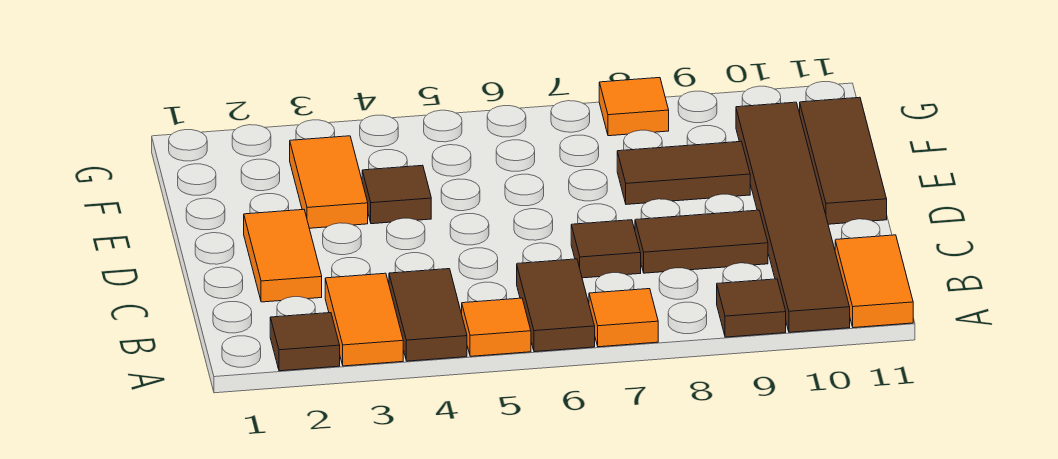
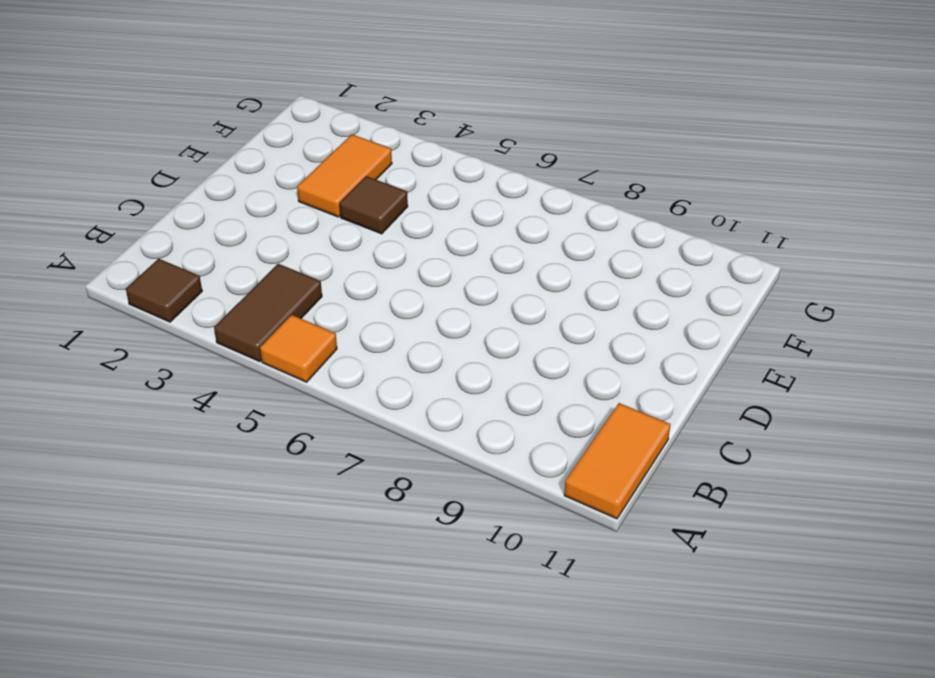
none -> orange tile A3:B3 level 1
none -> brown tile A6:B6 level 1
none -> orange tile A7 level 1

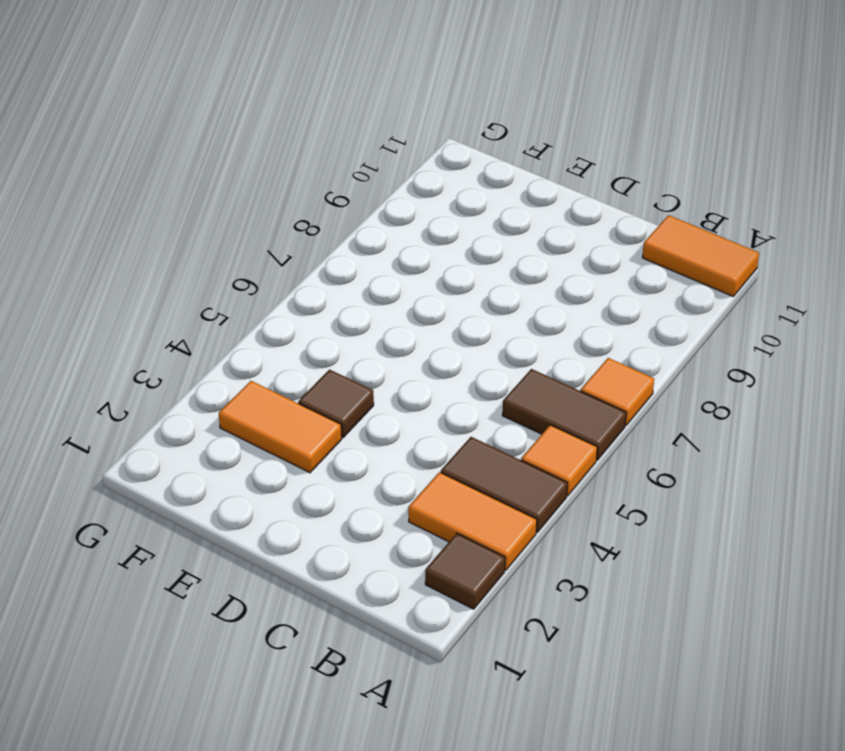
none -> brown tile A9 level 1
none -> brown tile A10:F10 level 1
none -> orange tile C2:D2 level 1

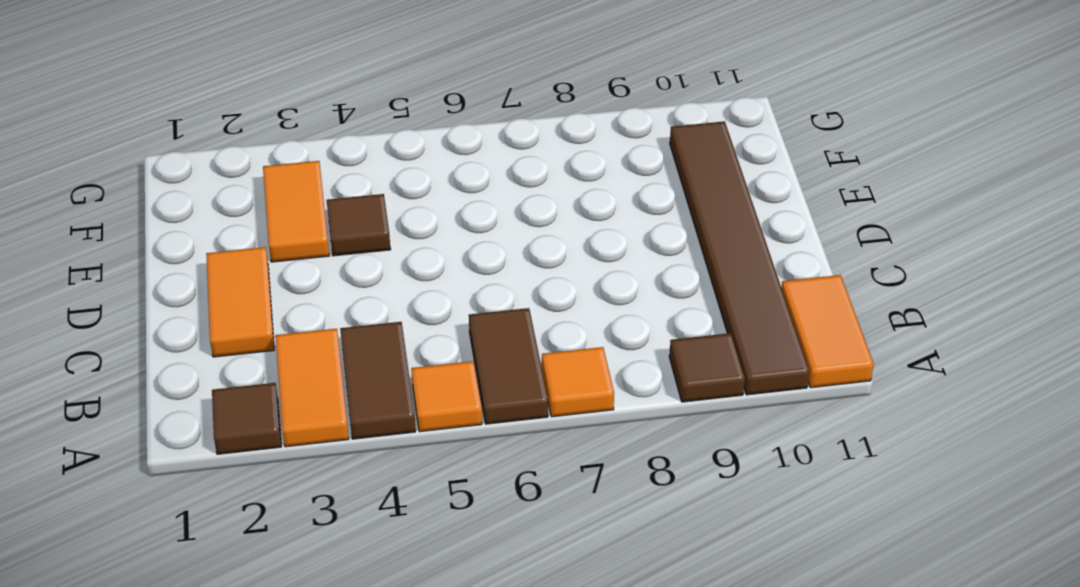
none -> brown tile C7 level 1
none -> brown tile C8:C9 level 1
none -> brown tile D11:F11 level 1

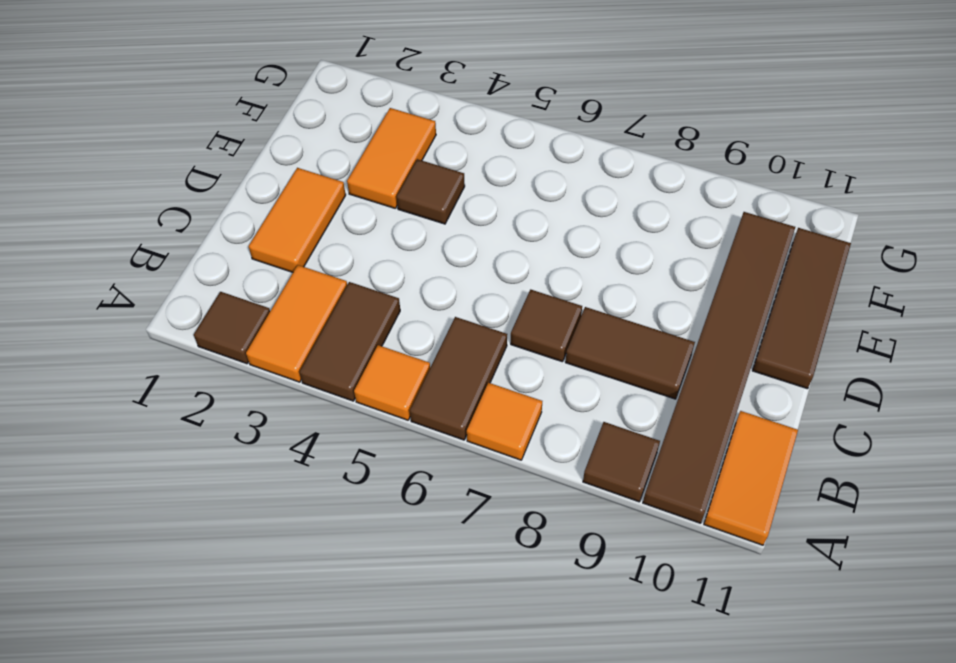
none -> brown tile E8:E9 level 1
none -> orange tile G8 level 1

